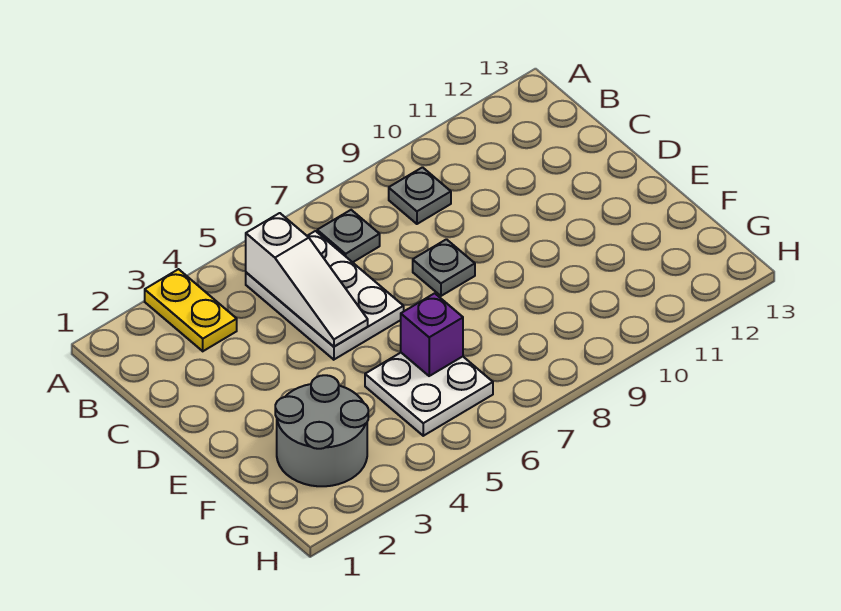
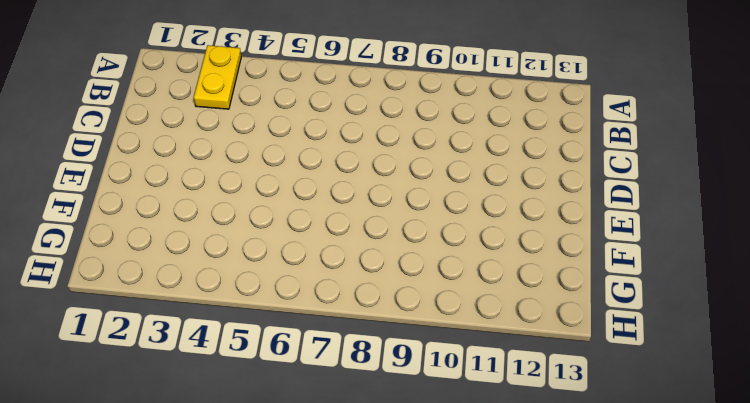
none -> white plate B5:D6 level 1
none -> grey plate B7 level 1

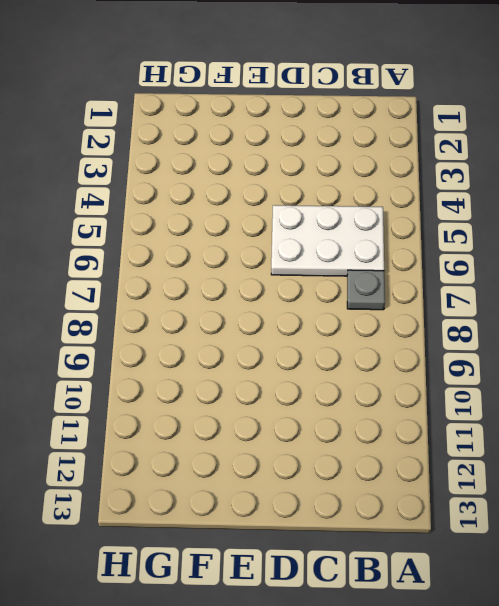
none -> yellow plate A3:B3 level 1
none -> grey plate B9 level 1

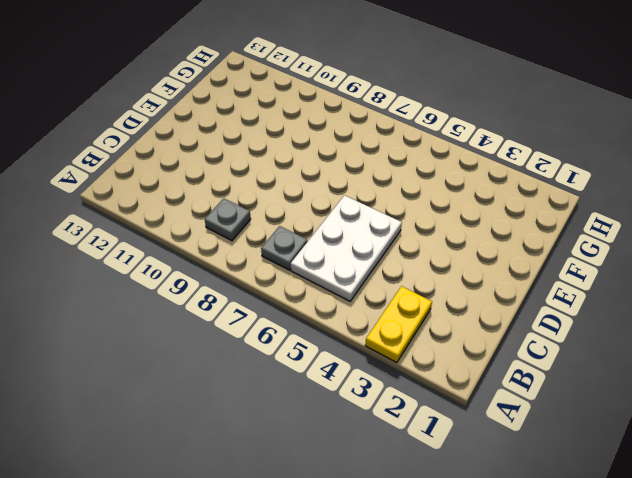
none -> grey plate D8 level 1
none -> grey round brick F2:G3 level 1

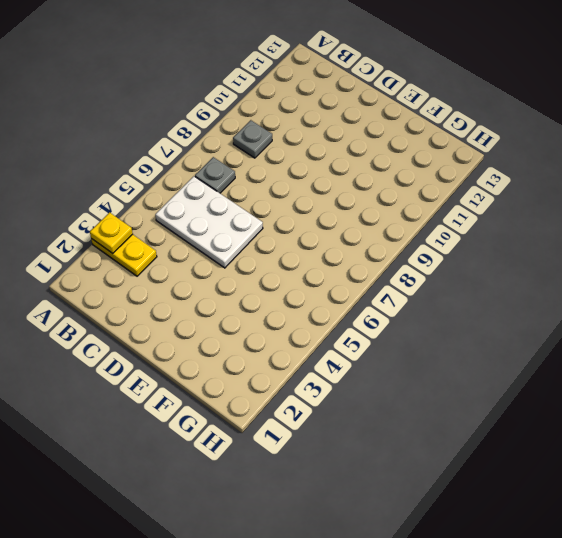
yellow plate A3 level 2 -> none
none -> grey plate D8 level 1
none -> grey round brick F2:G3 level 1

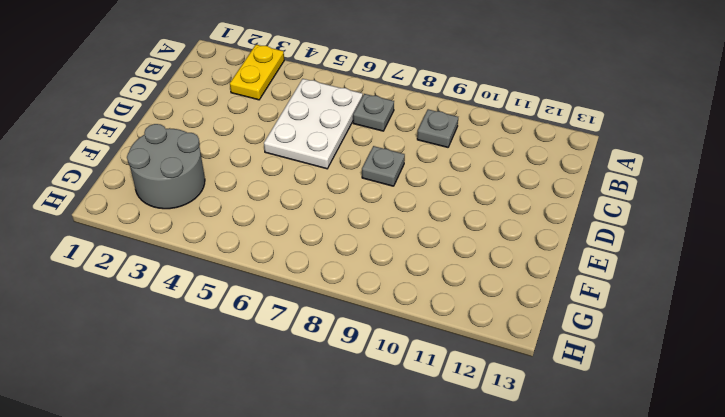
none -> white plate F5:G6 level 1
none -> white slope B5:D5 level 2 top B

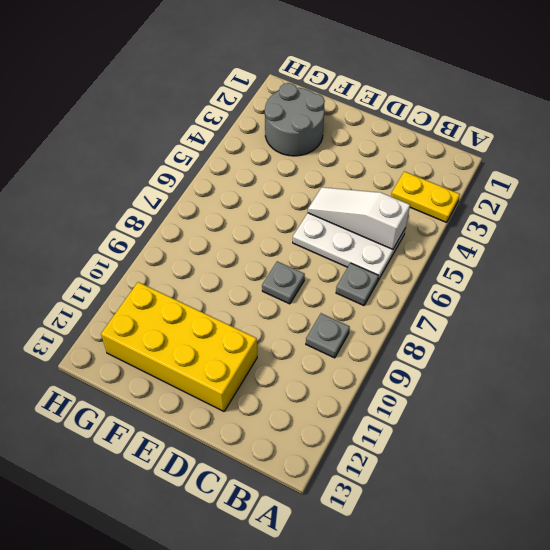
yellow brick D11:G12 level 1 -> none
none -> white plate F5:G6 level 1
none -> purple brick F6 level 2

